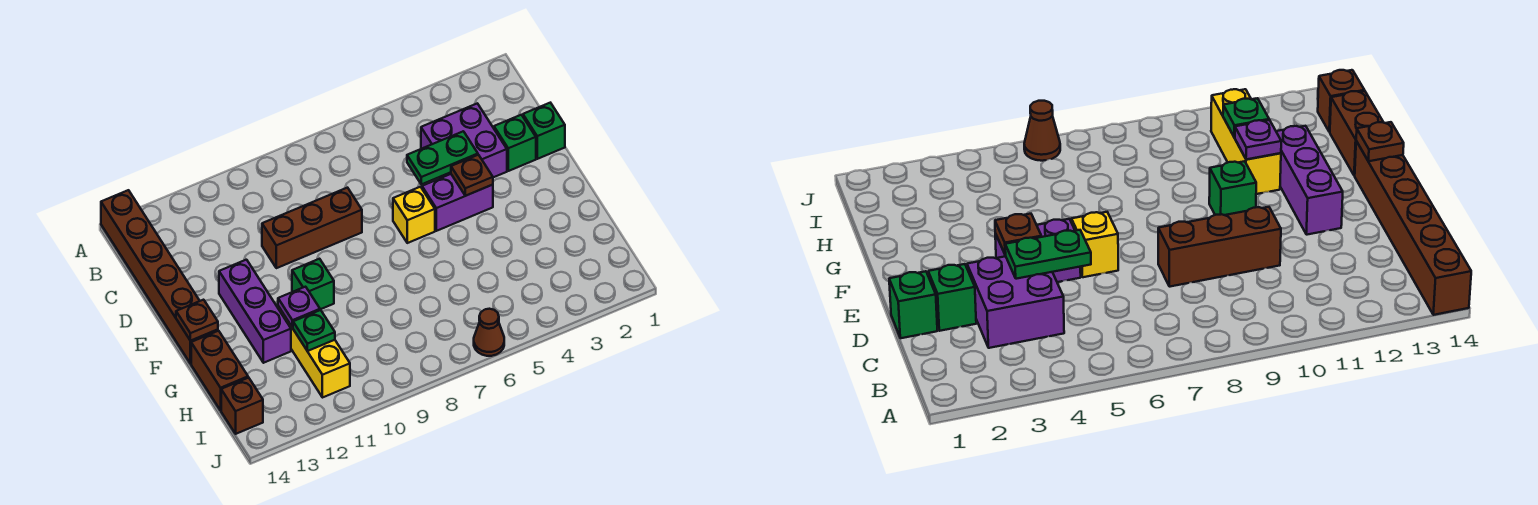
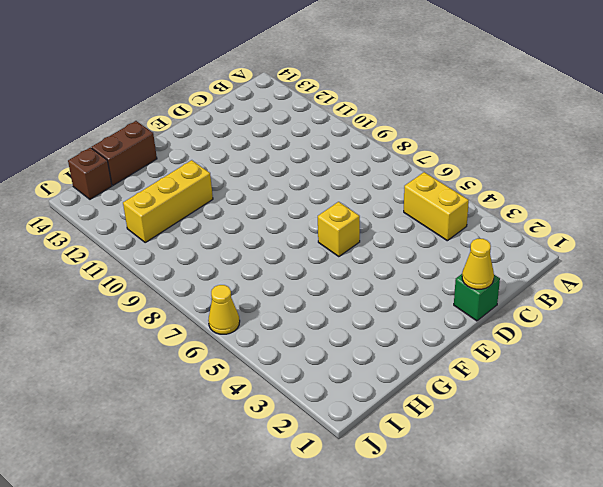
yellow brick B4:B5 level 1 -> none
yellow cone D1 level 2 -> none
yellow cone J6 level 1 -> brown cone J6 level 1
none -> brown brick A14:F14 level 1
none -> purple brick C3:D4 level 1
none -> green brick D2 level 1

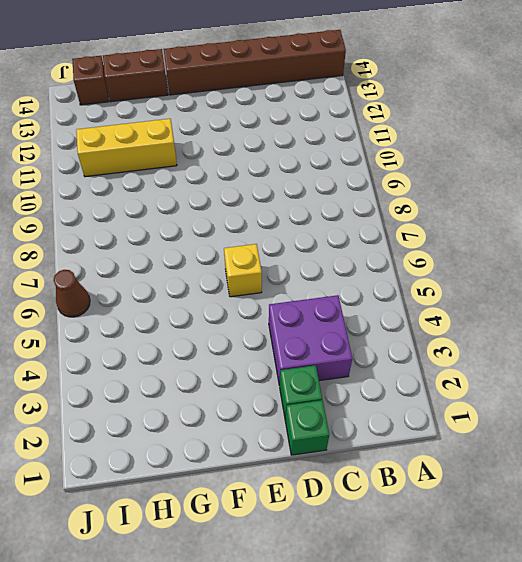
none -> brown brick D8:D10 level 1
none -> purple brick E4:E5 level 1
none -> purple brick E12:G12 level 1

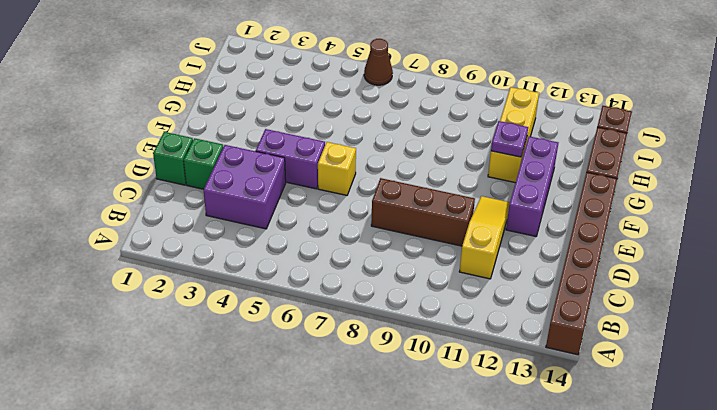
yellow slope C11:E11 level 1 top C -> none
none -> green brick F10 level 1
none -> green plate D4:D5 level 2
none -> brown plate E4 level 2

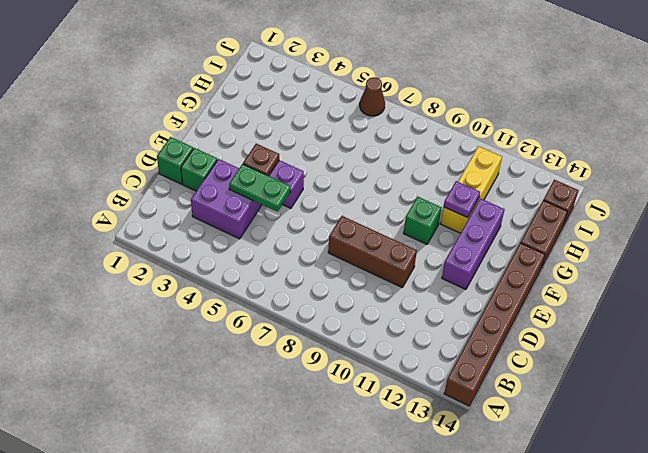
none -> yellow brick E6 level 1
none -> brown plate F14 level 2
none -> green plate H11 level 2

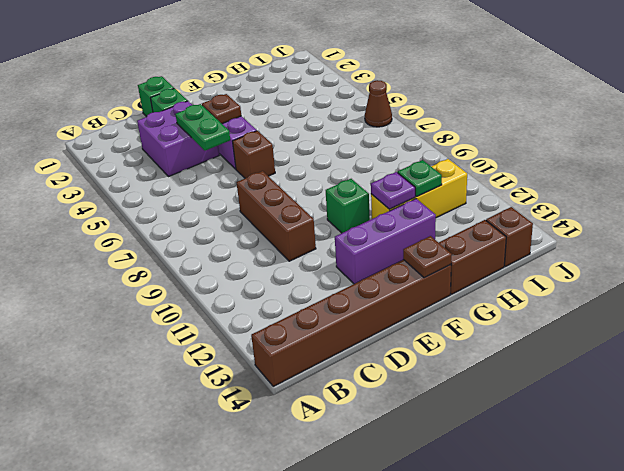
brown brick E6 level 1 -> yellow brick E6 level 1

